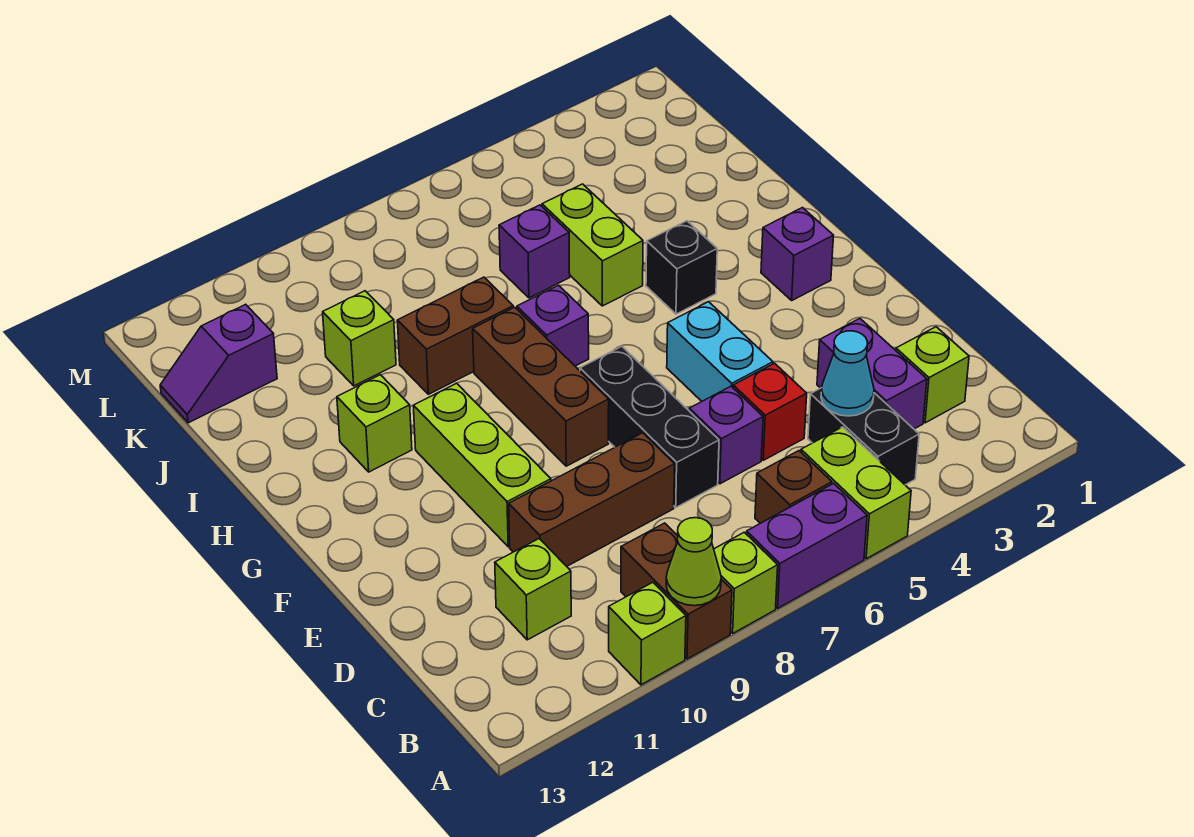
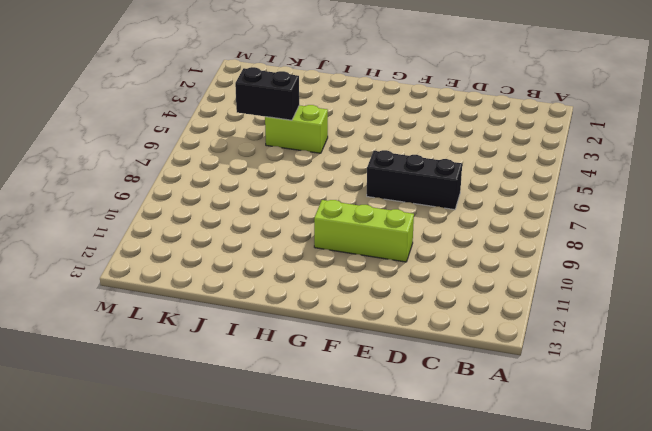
black brick J5:K5 level 2 -> black brick B4:C4 level 1
none -> lime brick A5:B5 level 1
none -> purple brick A6:A7 level 1
none -> lime brick A8 level 1

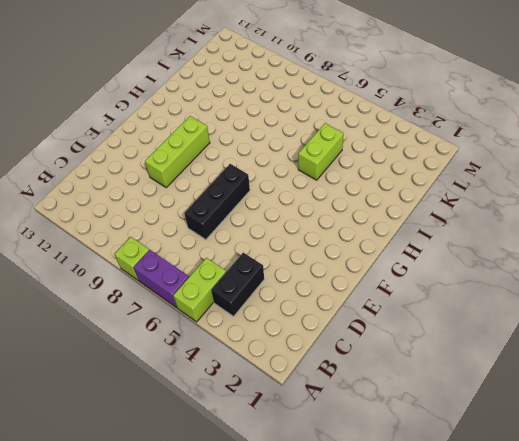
none -> brown brick A9:B9 level 1
none -> lime brick A10 level 1
none -> brown brick B6 level 1

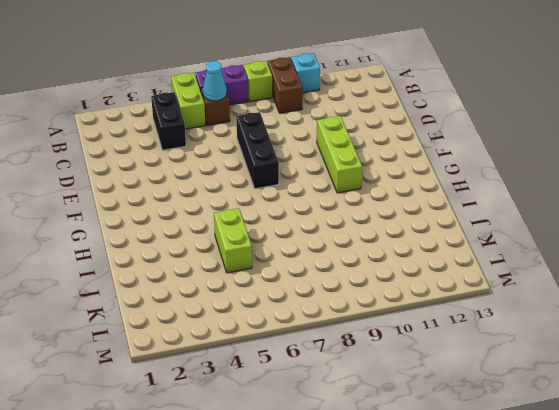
cyan brick A10 level 1 -> lime brick A10 level 1
cyan cone B6 level 2 -> cyan cone C4 level 2
none -> lime brick C2 level 1
none -> purple brick C3:D3 level 1
none -> lime brick C11 level 1

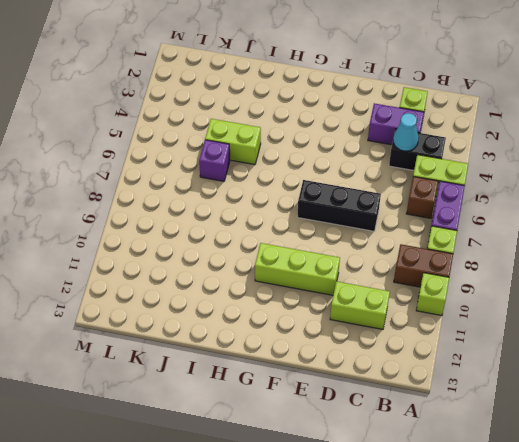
lime brick C11:D11 level 1 -> lime brick C11 level 1
none -> red brick D5 level 1
none -> purple brick D6 level 1
none -> brown brick D8:D10 level 1

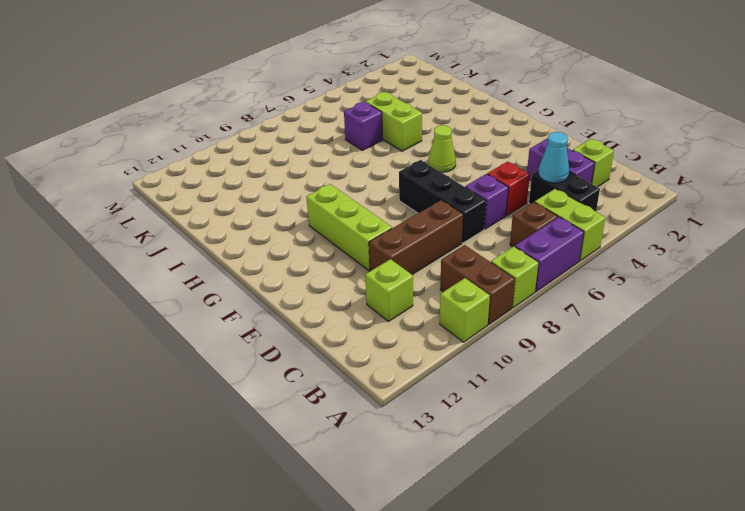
lime cone G5 level 1 -> lime cone A9 level 2
none -> cyan brick E5:F5 level 1
none -> brown brick F8:H8 level 1
none -> purple brick G2 level 1

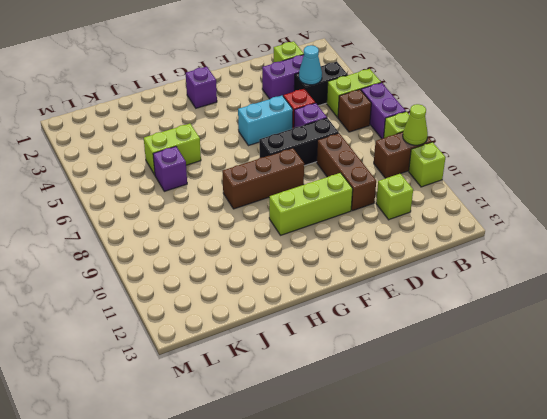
none -> black brick H4 level 1
none -> purple brick H7 level 1
none -> lime brick H11 level 1

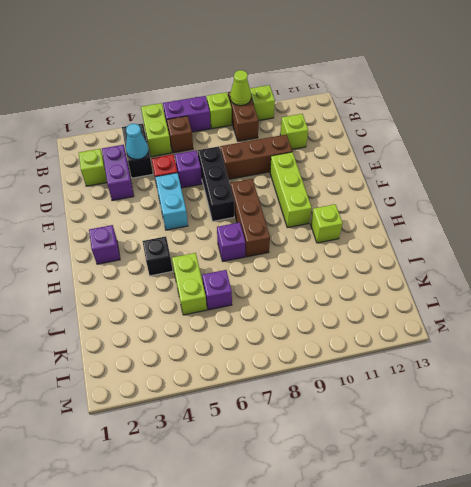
none -> brown brick I8:I9 level 1
none -> lime brick J10 level 1
none -> purple slope K12:K13 level 1 top 12

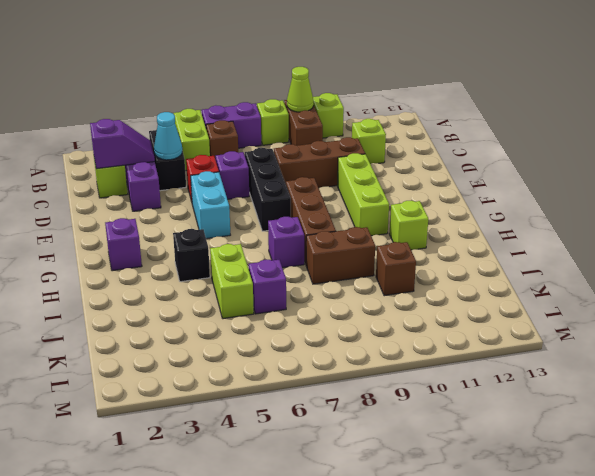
purple slope C2:C3 level 2 top 2 -> purple slope K12:K13 level 1 top 12
brown brick J10 level 1 -> lime brick J10 level 1

